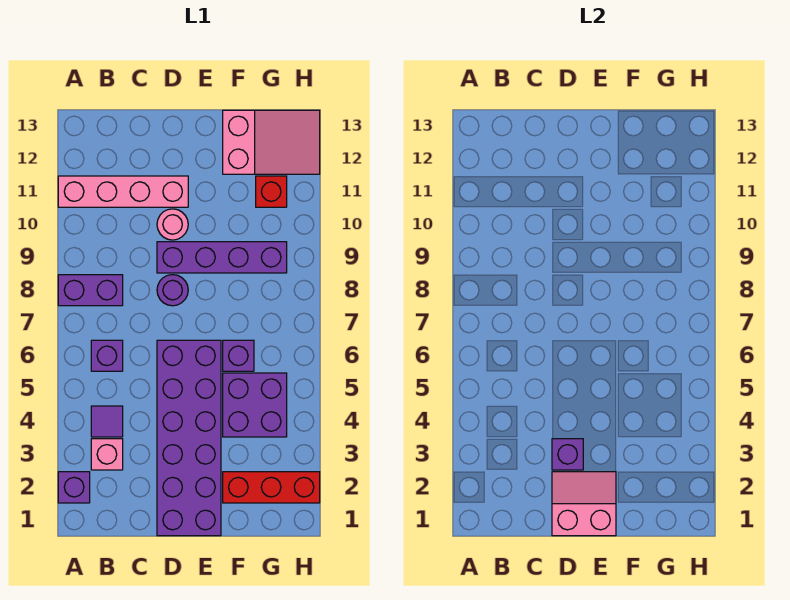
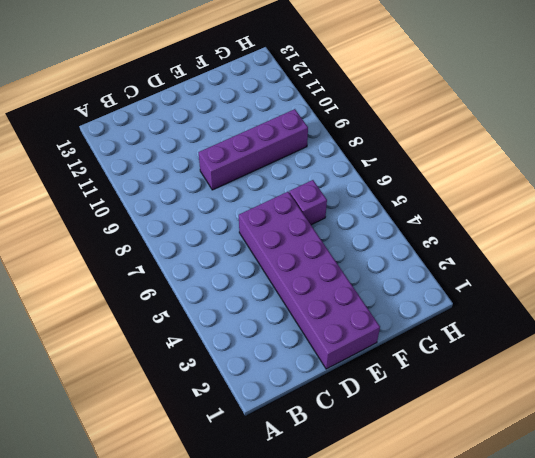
none -> purple brick A2 level 1
none -> purple brick A8:B8 level 1
none -> pink brick A11:D11 level 1

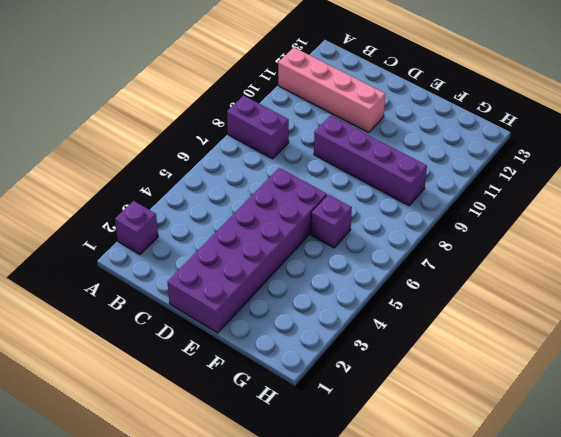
none -> pink brick B3 level 1
none -> purple tile B4 level 1
none -> purple brick B6 level 1

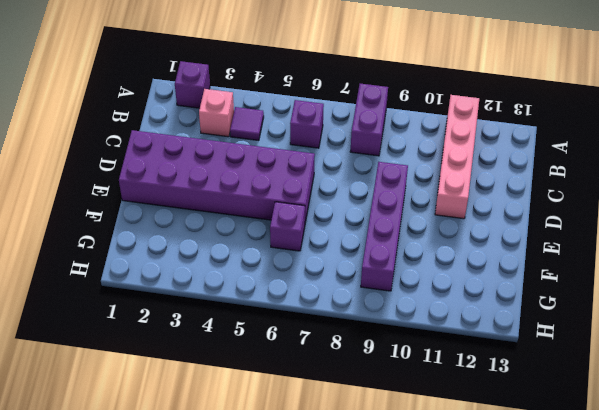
none -> purple round brick D8 level 1
none -> pink round brick D10 level 1
none -> red brick F2:H2 level 1

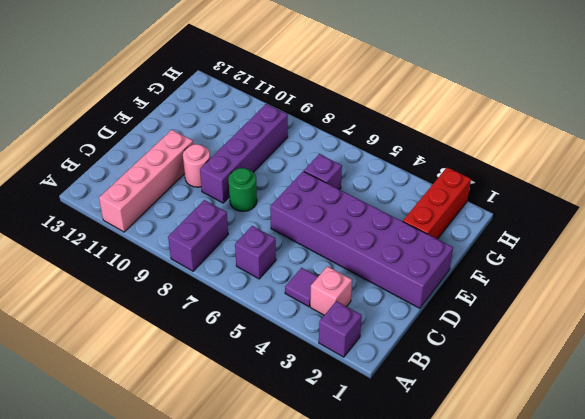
green round brick D8 level 1 -> purple round brick D8 level 1
none -> purple brick F4:G5 level 1
none -> pink slope F12:H13 level 1 top F
none -> red brick G11 level 1

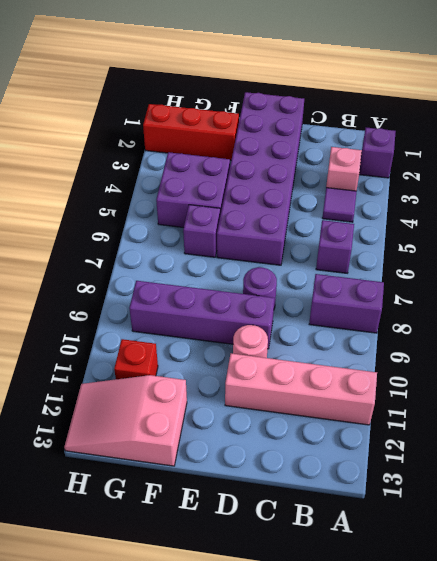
none -> pink slope D1:E2 level 2 top 1
none -> purple brick D3 level 2

